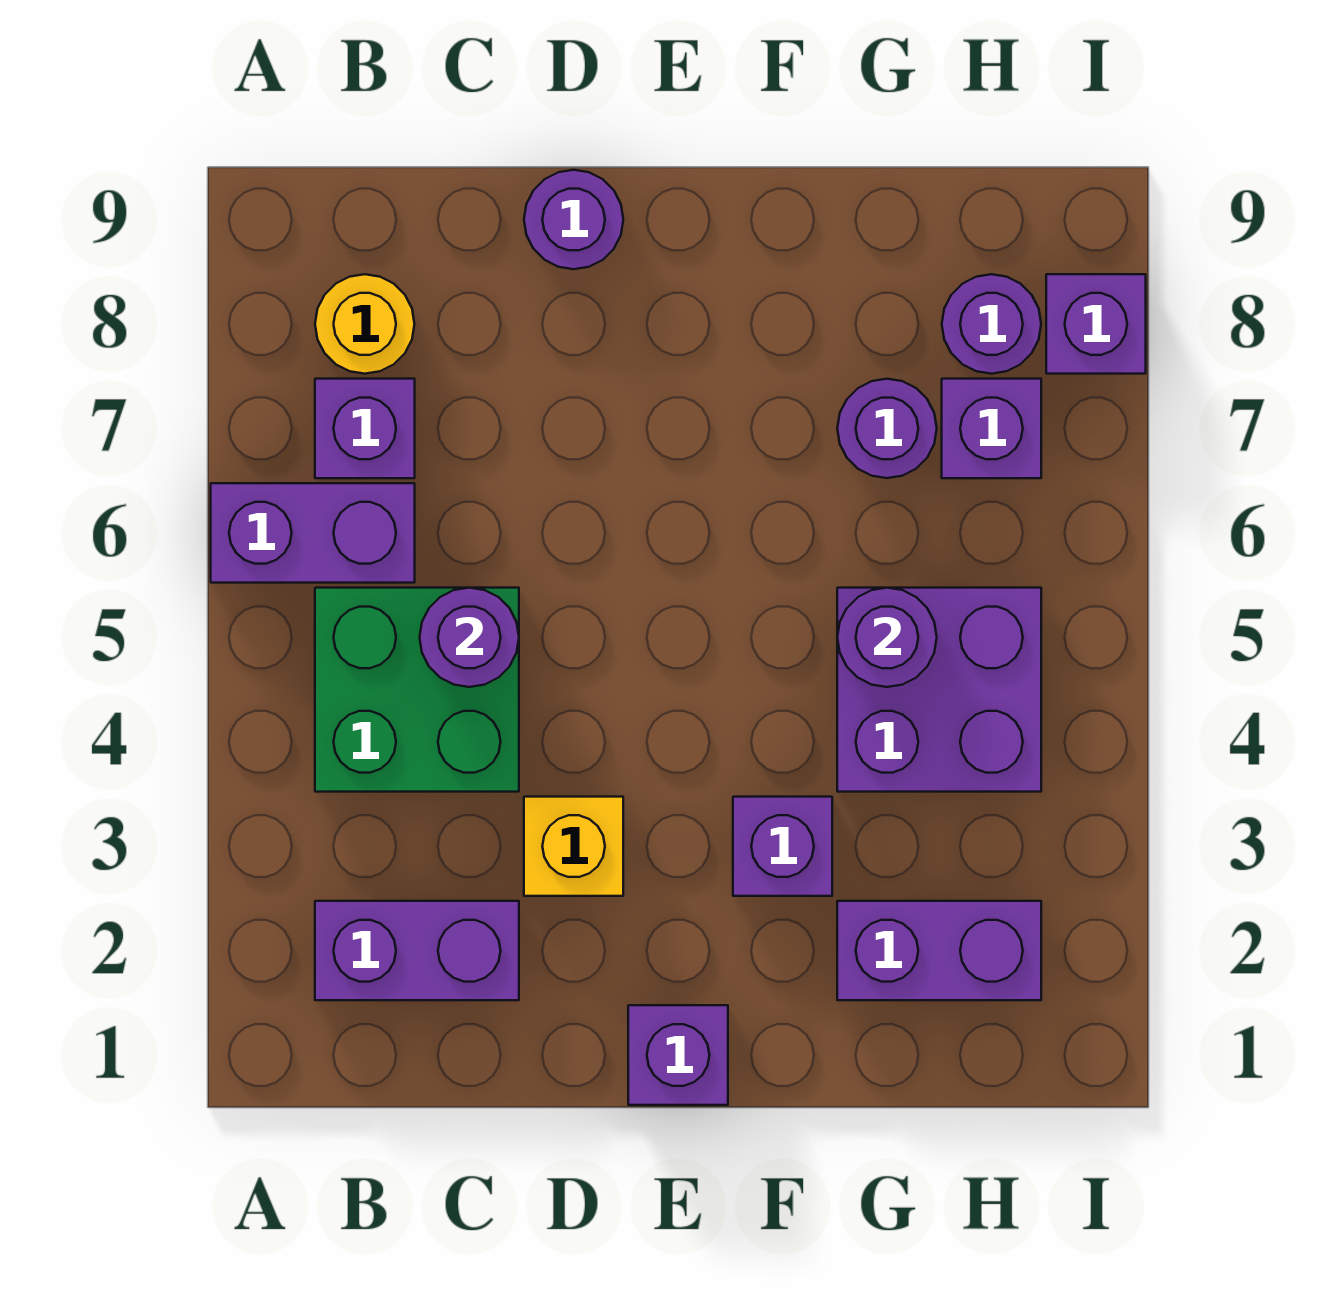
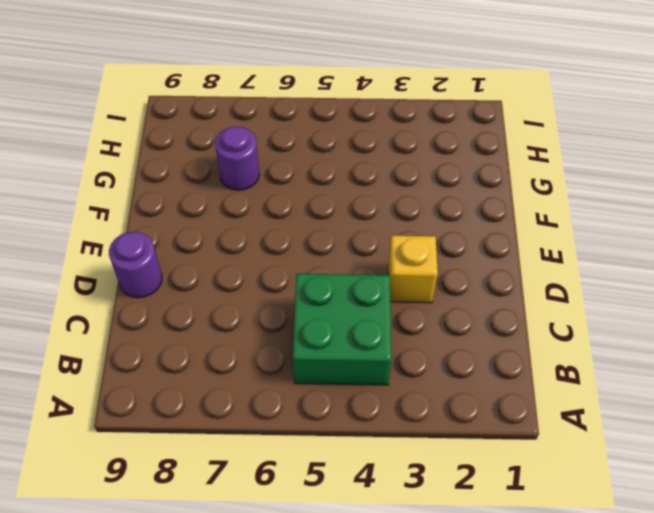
none -> purple brick A6:B6 level 1
none -> purple brick B2:C2 level 1
none -> purple brick B7 level 1

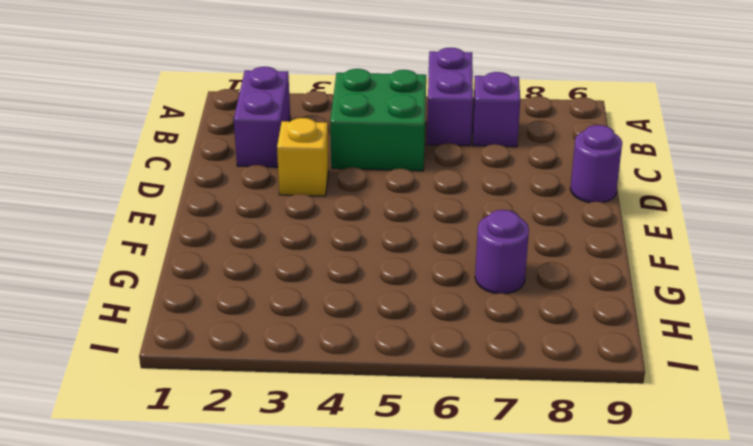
none -> yellow round brick B8 level 1
none -> purple brick E1 level 1
none -> purple brick F3 level 1

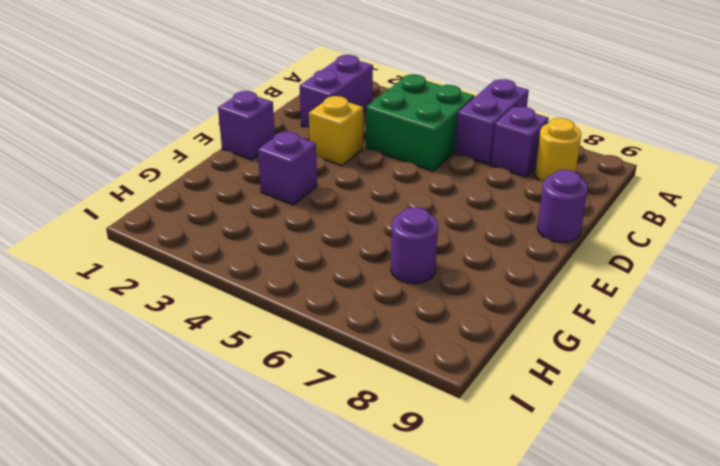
none -> purple brick G2:H2 level 1
none -> purple brick G4:H5 level 1
none -> purple brick H7 level 1

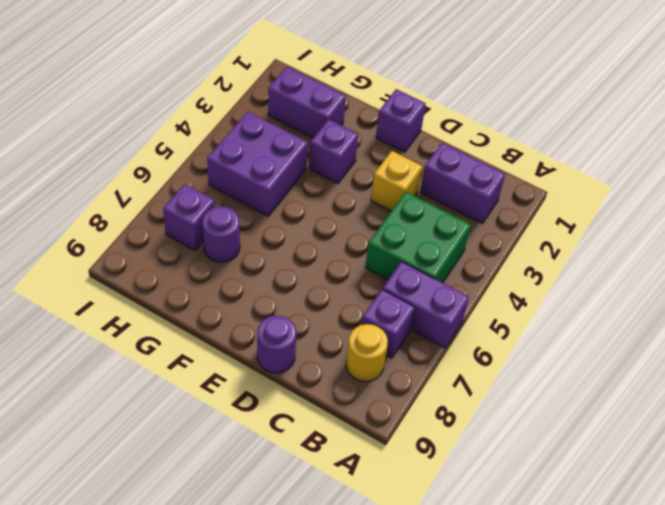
none -> purple round brick H8 level 1
none -> purple brick I8 level 1
none -> purple round brick C5 level 2

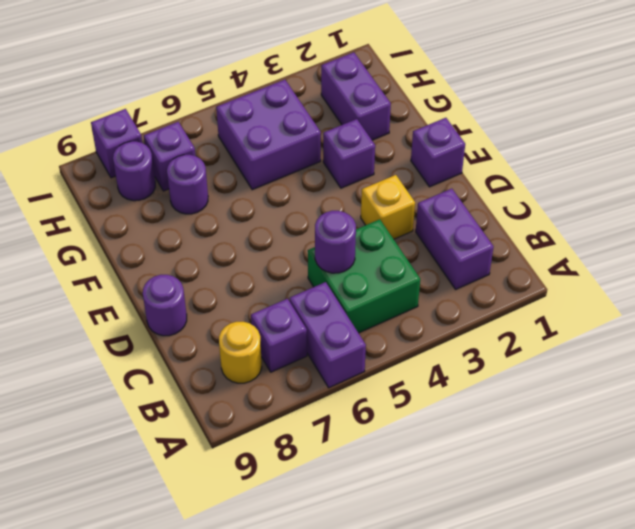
none -> purple round brick G5 level 2

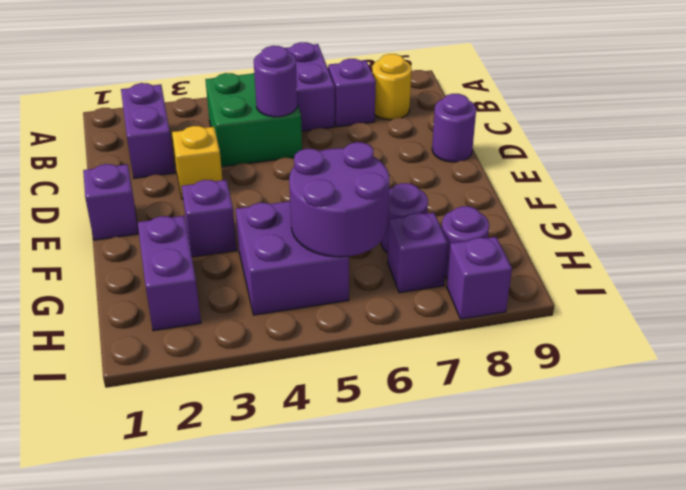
purple round brick G5:H6 level 2 -> purple round brick G5 level 2

